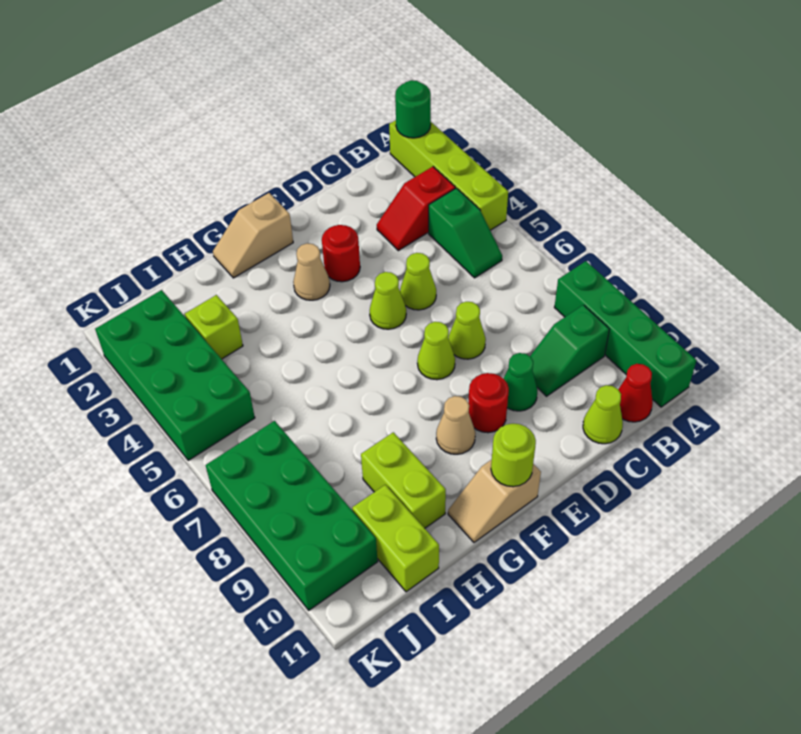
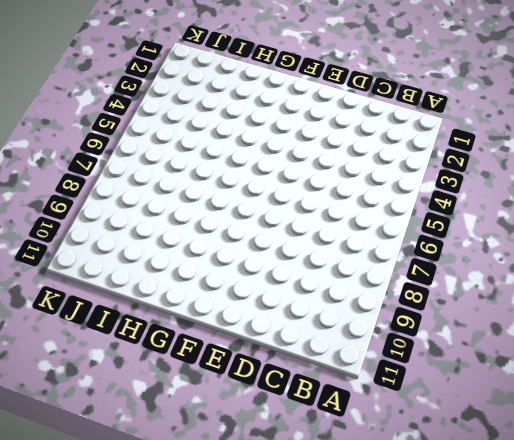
none -> lime brick A1:A4 level 1
none -> green brick A8:A11 level 1
none -> red slope B3:C3 level 1 top B

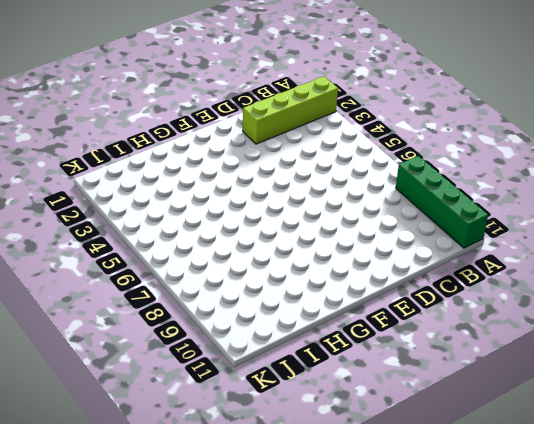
lime brick A2:D2 level 1 -> lime brick A1:A4 level 1
none -> red slope B3:C3 level 1 top B
none -> green slope B4:B5 level 1 top 4
none -> green slope B9:C9 level 1 top B

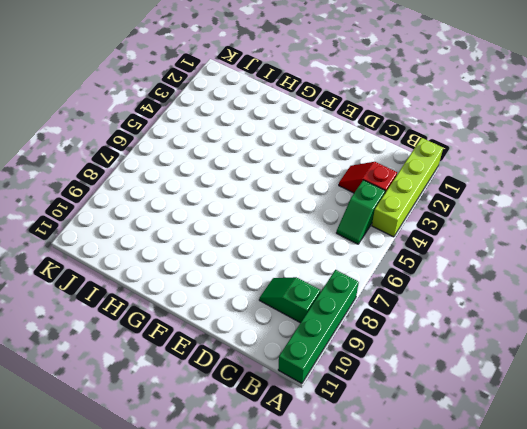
none -> red cone B11 level 1
none -> lime cone C11 level 1
none -> lime cone D5 level 1

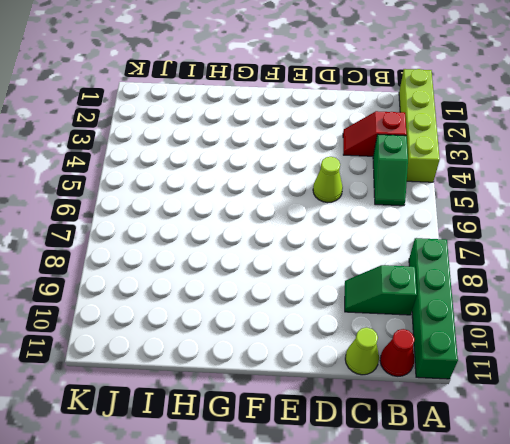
none -> lime cone D7 level 1
none -> green cone D9 level 1
none -> red round brick E3 level 1

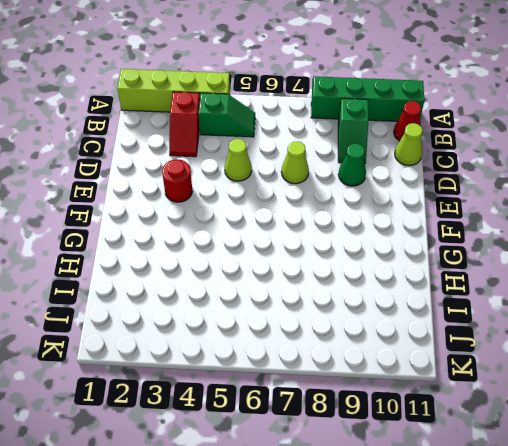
none -> lime cone E5 level 1
none -> lime cone E7 level 1
none -> red round brick E9 level 1

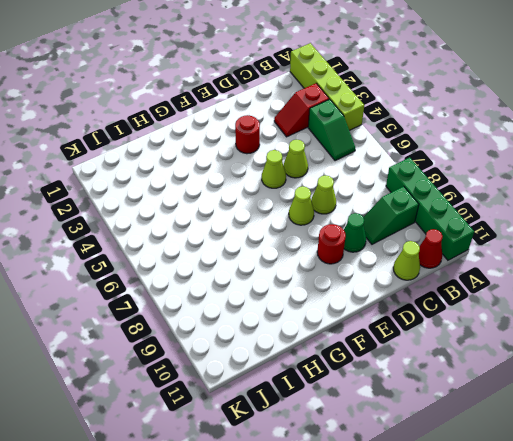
none -> tan slope F1:G1 level 1 top F
none -> tan cone F3 level 1
none -> tan cone F9 level 1

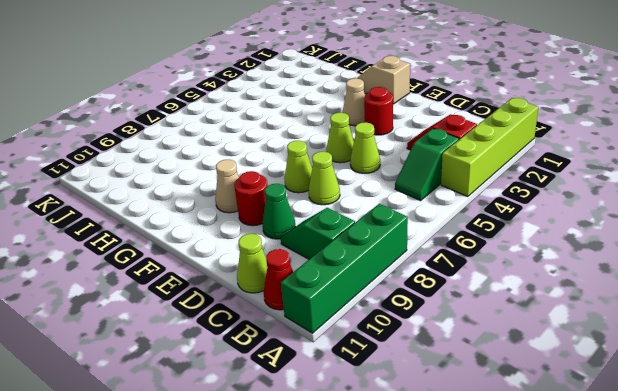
none -> tan slope F11:G11 level 1 top F
none -> lime brick H9:H10 level 1
none -> lime brick I3 level 1

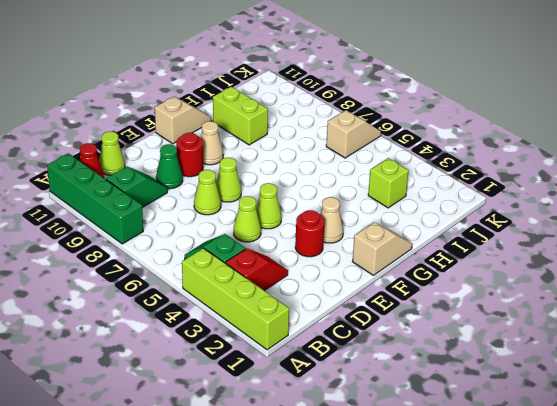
tan slope J6:K6 level 1 top J -> none
none -> lime brick I10:I11 level 1
none -> green brick J2:K5 level 1
none -> green brick J7:K10 level 1

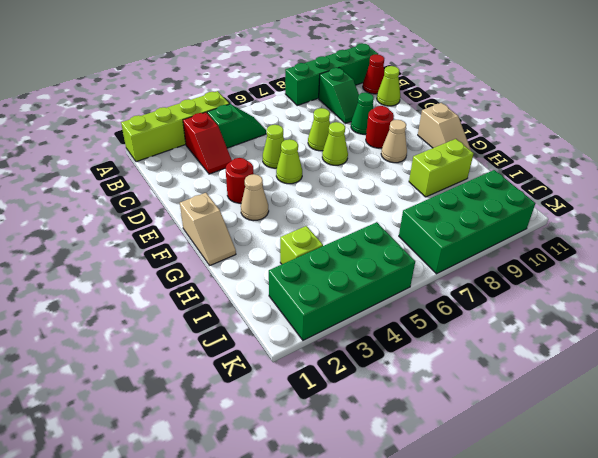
none -> lime brick I10:I11 level 1
none -> green round brick A1 level 2
none -> lime round brick F11 level 2

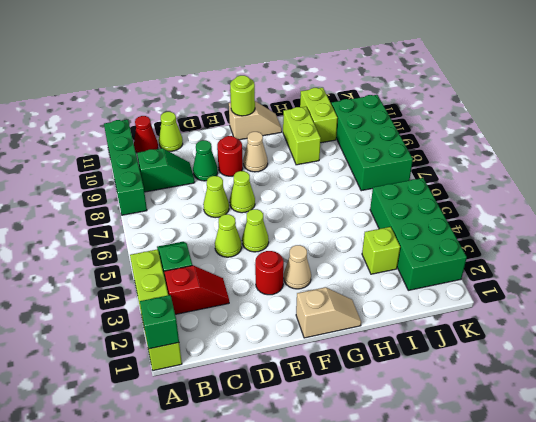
green brick A1 level 2 -> green round brick A1 level 2

